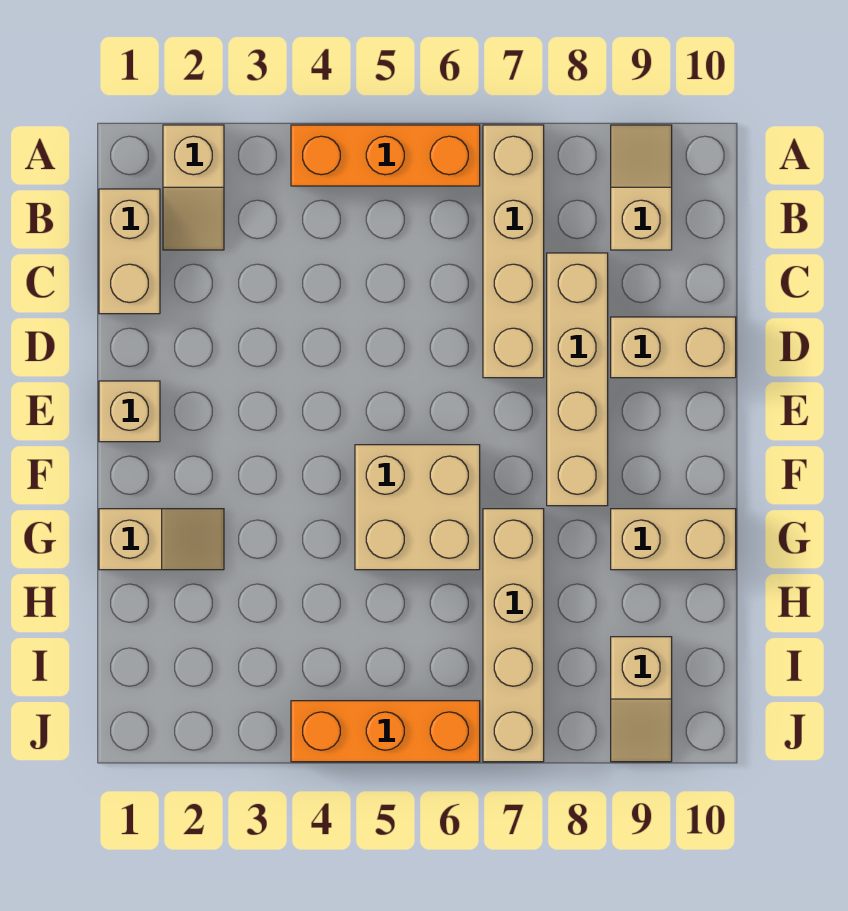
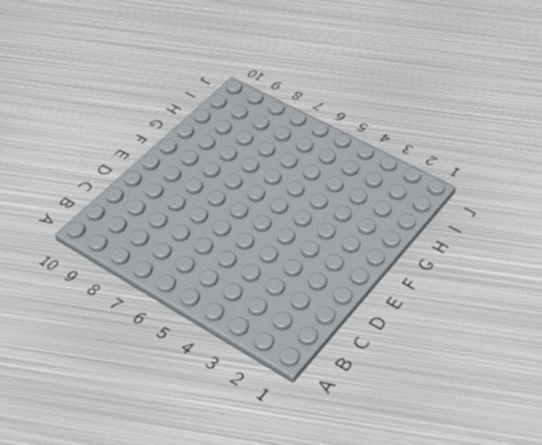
none -> tan slope A2:B2 level 1 top A
none -> orange brick A4:A6 level 1
none -> tan brick A7:D7 level 1

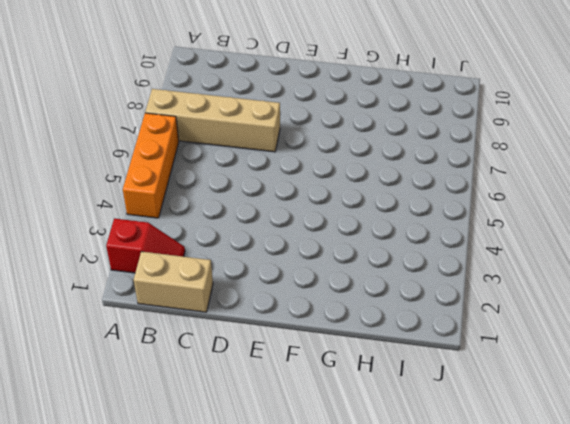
red slope A2:B2 level 1 top A -> tan slope A2:B2 level 1 top A
none -> tan slope A9:B9 level 1 top B
none -> tan brick C8:F8 level 1
none -> tan brick D9:D10 level 1

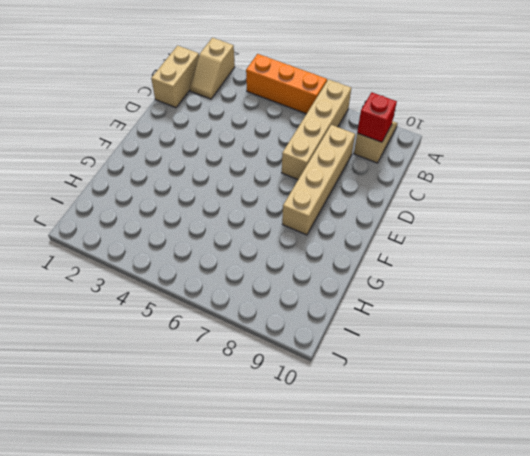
red brick B9 level 2 -> none
none -> tan brick D9:D10 level 1
none -> tan brick E1 level 1
none -> tan brick F5:G6 level 1

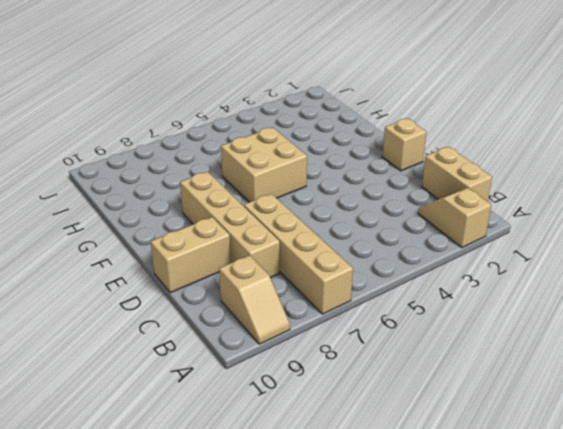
none -> orange brick A4:A6 level 1
none -> tan slope G1:G2 level 1 top 1
none -> tan brick G7:J7 level 1

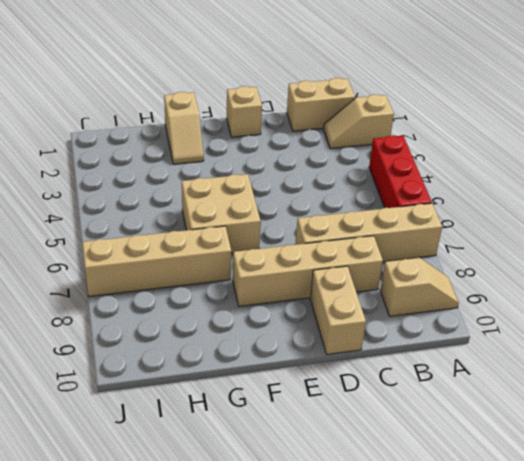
red brick A4:A6 level 1 -> orange brick A4:A6 level 1
none -> tan brick G9:G10 level 1
none -> tan slope I9:J9 level 1 top I
none -> orange brick J4:J6 level 1

